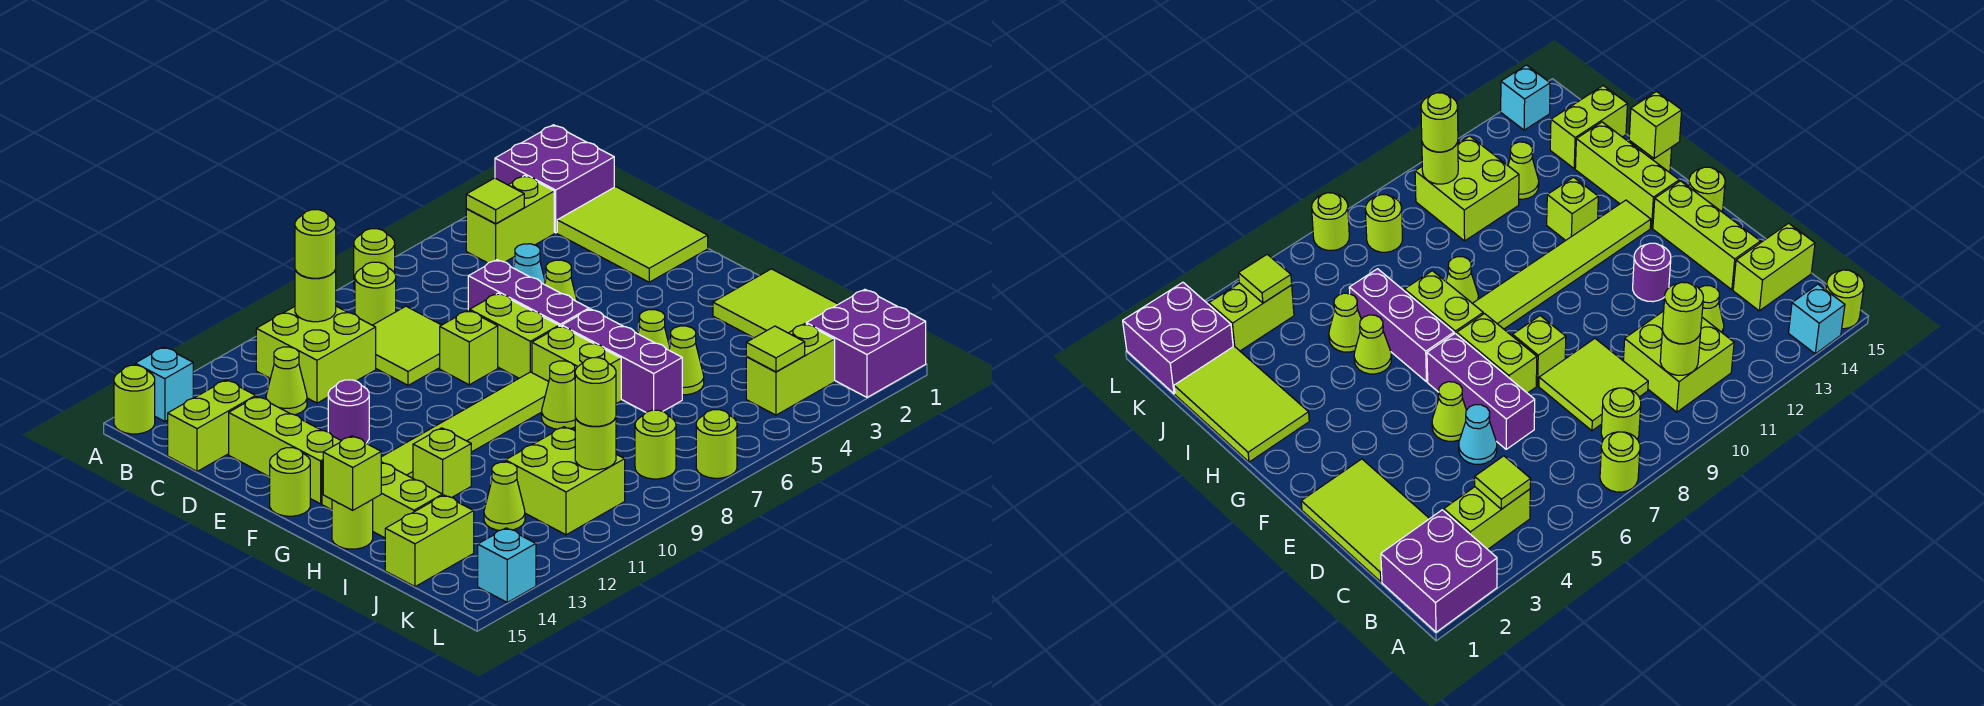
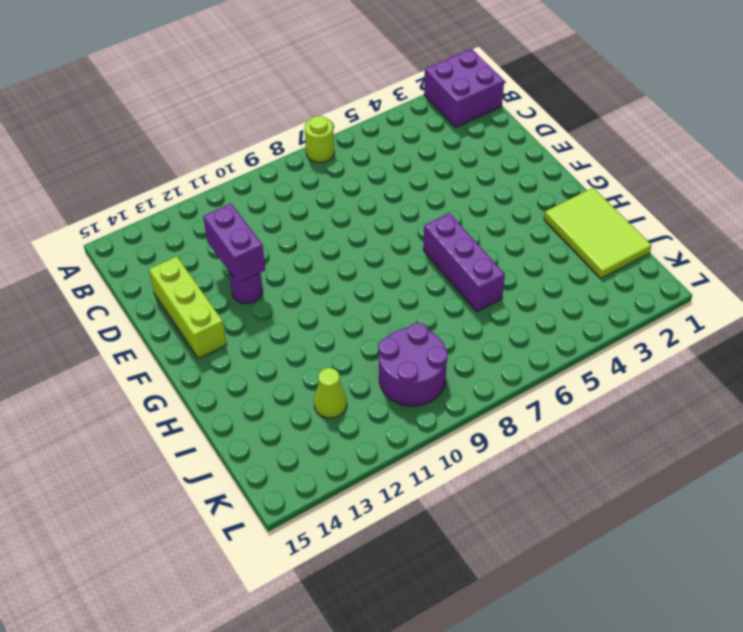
purple brick D12:E12 level 2 -> none
purple round brick J9:K10 level 1 -> lime brick J10:K11 level 1
none -> cyan brick A14 level 1
none -> lime round brick A15 level 1
none -> lime brick B3:B4 level 1
none -> lime round brick B8 level 1

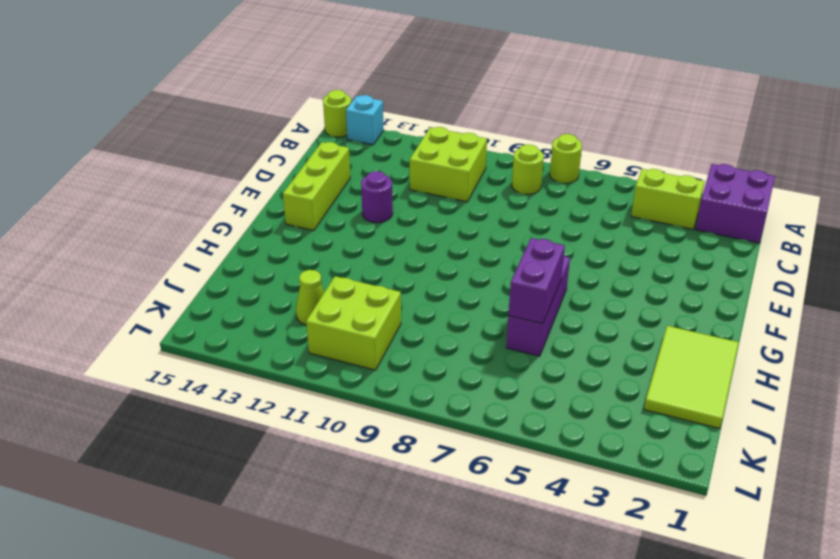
purple brick H6:I6 level 2 -> none
none -> lime tile C1:E2 level 1
none -> lime tile C8:D9 level 1
none -> lime cone C12 level 1
none -> lime brick C14:C15 level 1

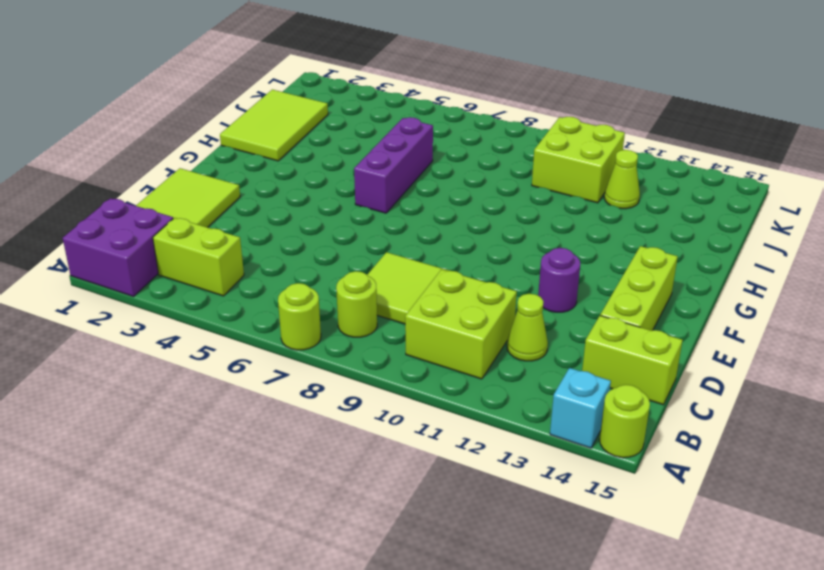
none -> cyan cone D5 level 1
none -> purple brick D6:F6 level 1
none -> lime cone E5 level 1
none -> lime brick E7:F7 level 1

